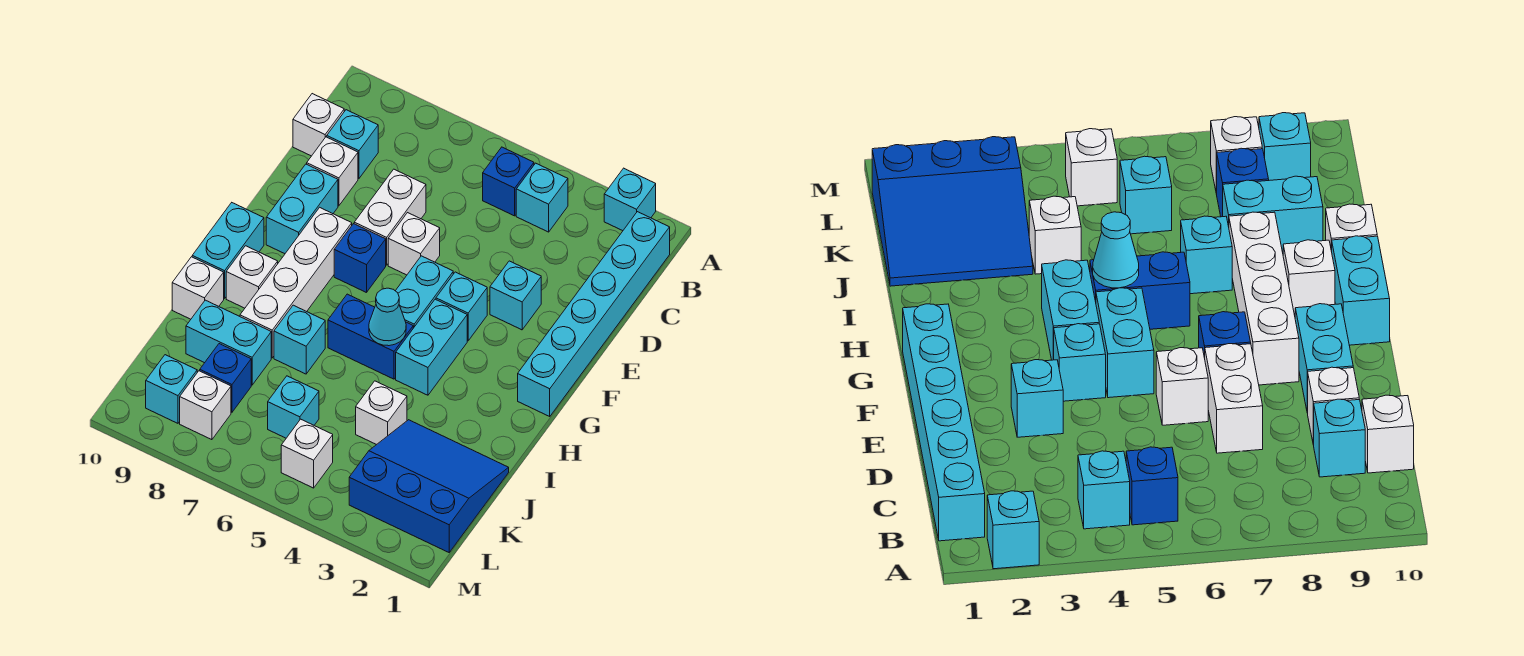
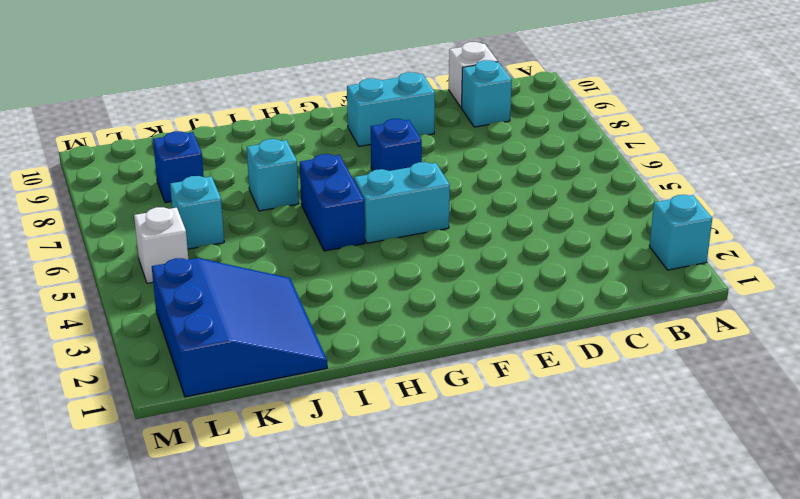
none -> cyan brick B1:G1 level 1
none -> cyan brick B4 level 1
none -> blue brick B5 level 1
none -> white brick D7:E7 level 1

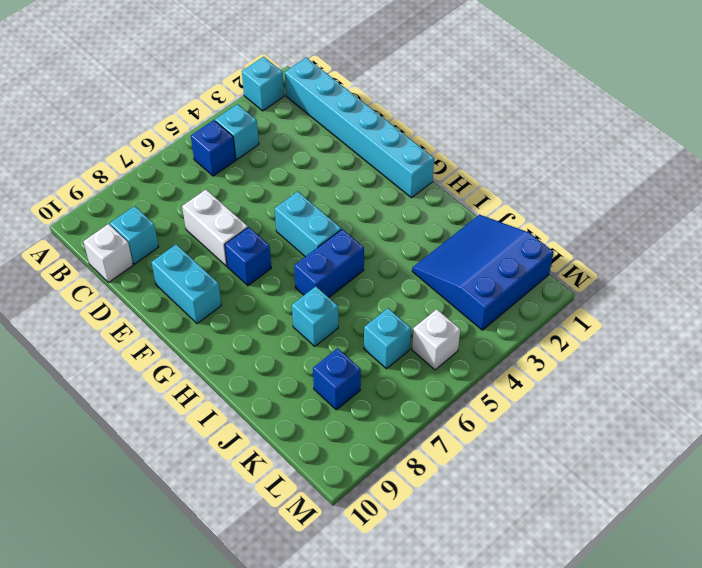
none -> white brick D9 level 1
none -> cyan brick E3 level 1
none -> white brick E6 level 1
none -> cyan brick F4 level 1

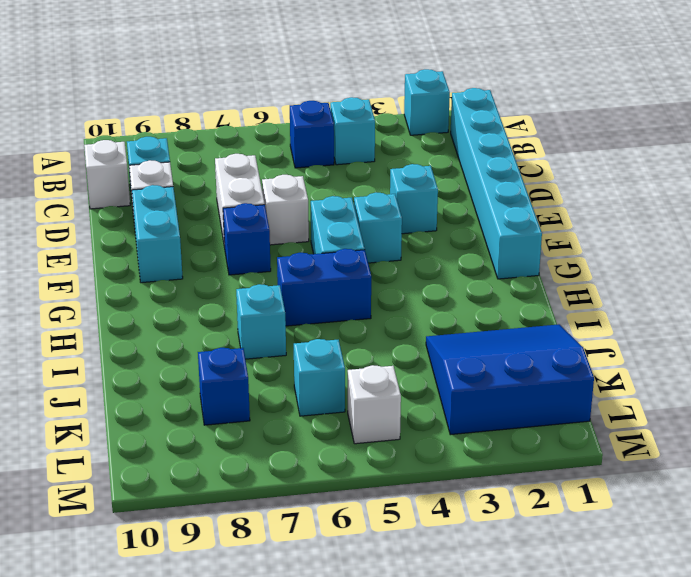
none -> white brick F8:I8 level 1
none -> cyan brick G4:H4 level 1
none -> cyan brick G10:H10 level 1
none -> white brick H9 level 1

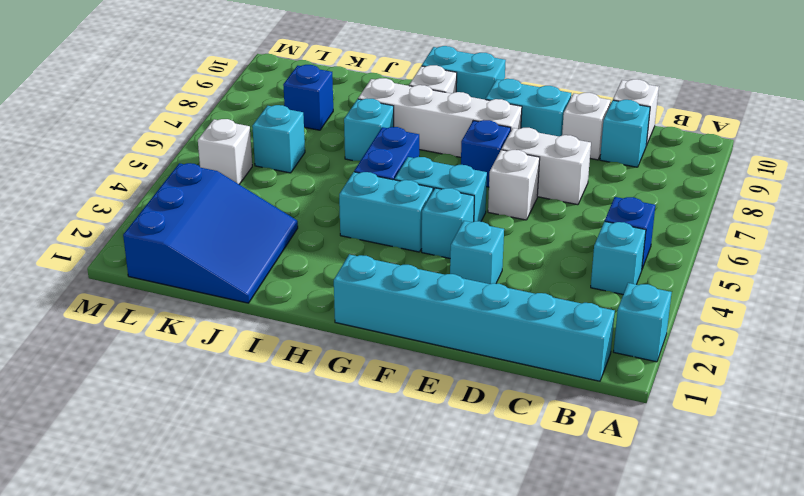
none -> white brick I10 level 1
none -> white brick J4 level 1
none -> cyan brick J8:J9 level 1
none -> white brick L8 level 1

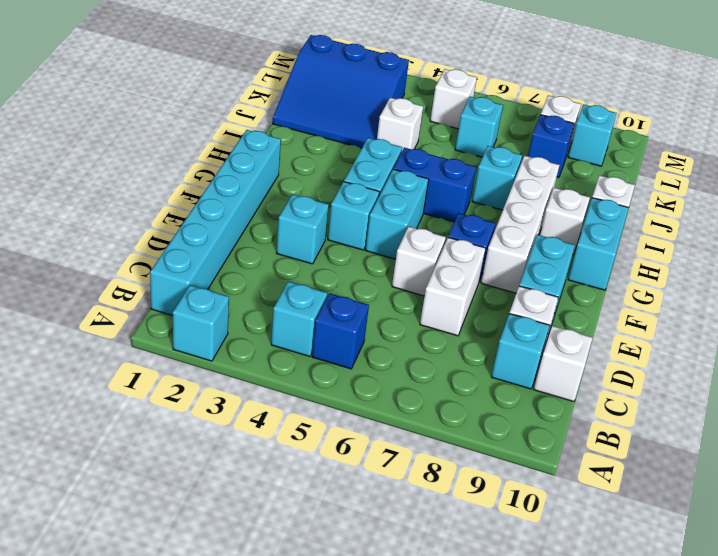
none -> cyan brick J8:J9 level 1
none -> cyan cone H5 level 2

